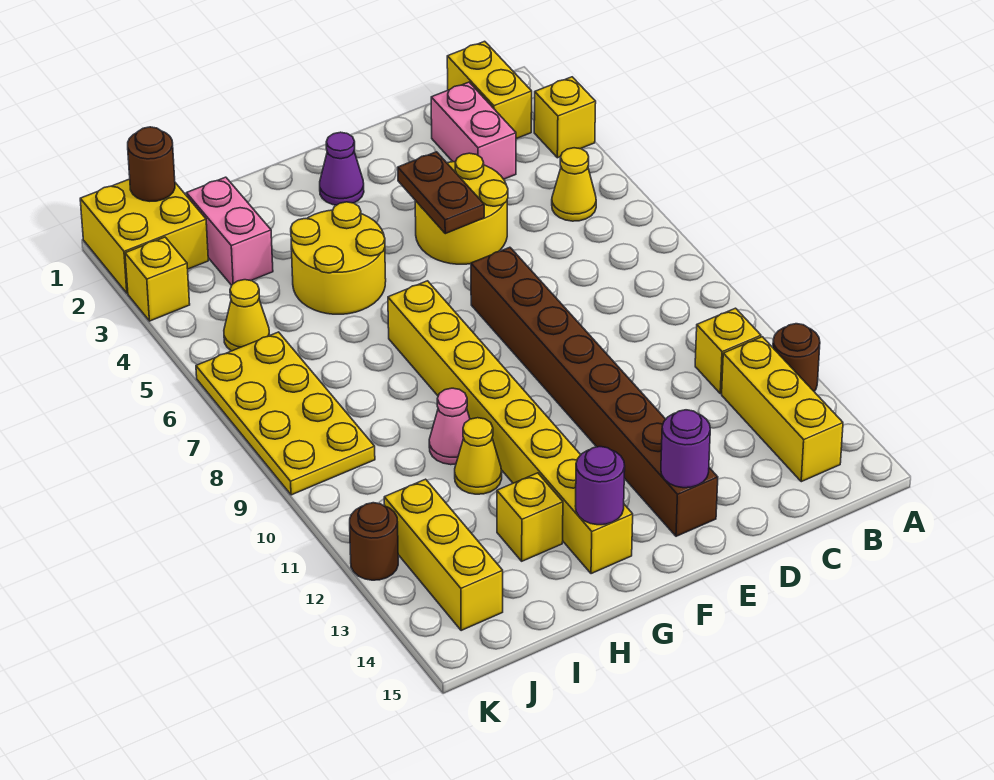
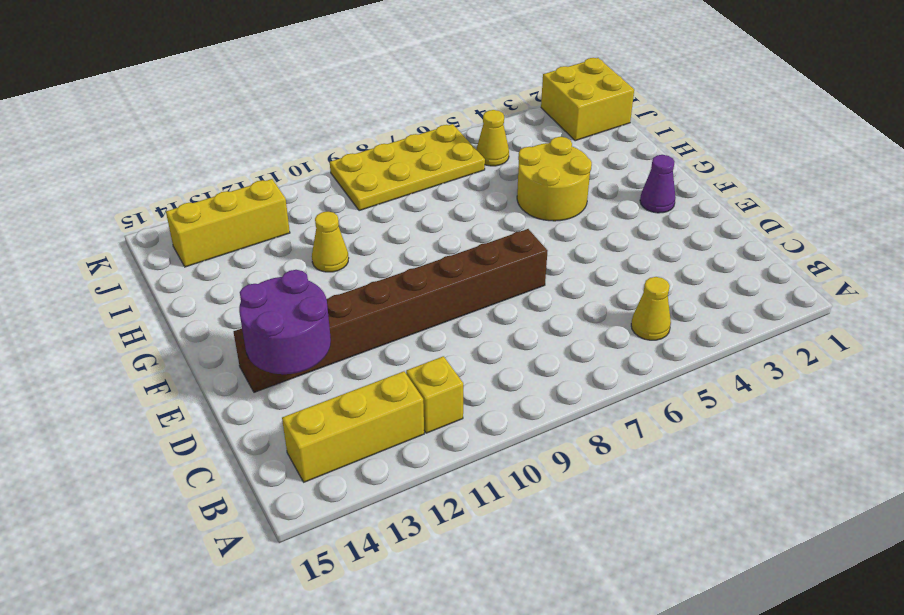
purple round brick D13:E14 level 2 -> purple round brick E14 level 2
none -> yellow brick A3 level 1
none -> brown round brick A12 level 1
none -> yellow brick B1:B2 level 1

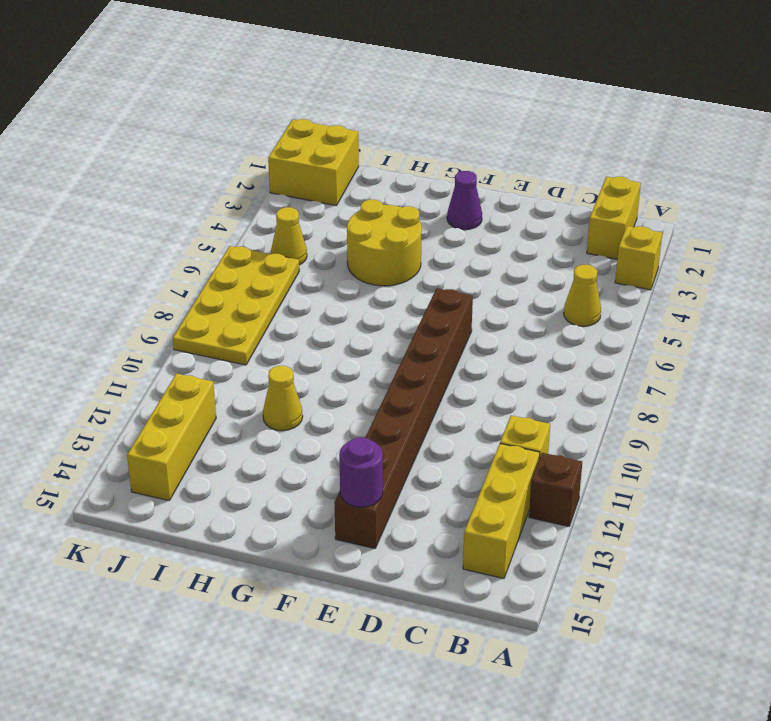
brown brick A12 level 1 -> brown round brick A12 level 1
none -> pink brick C2:C3 level 1
none -> yellow round brick D4:E5 level 1
none -> yellow brick G7:G14 level 1

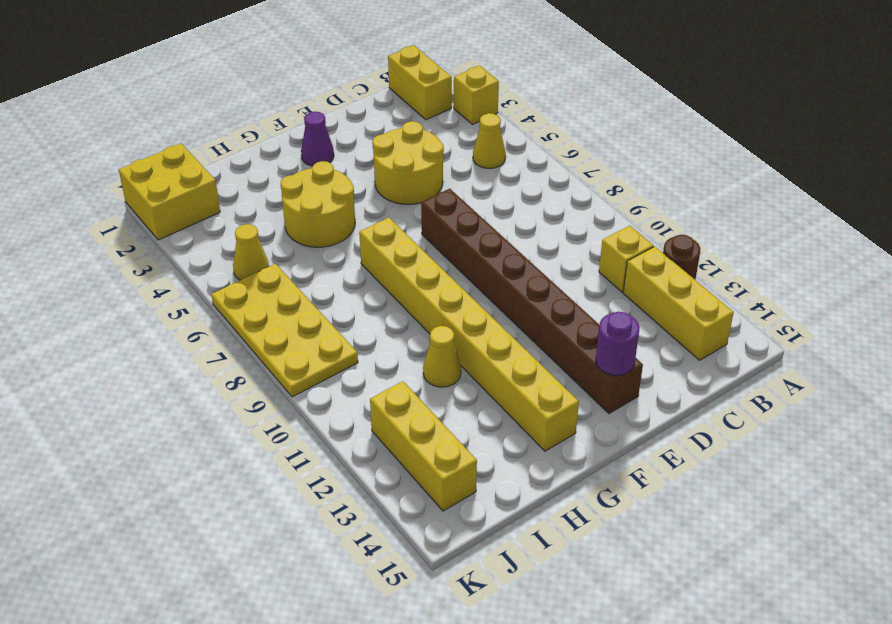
none -> pink brick C2:C3 level 1
none -> pink cone H10 level 1
none -> yellow brick H13 level 1

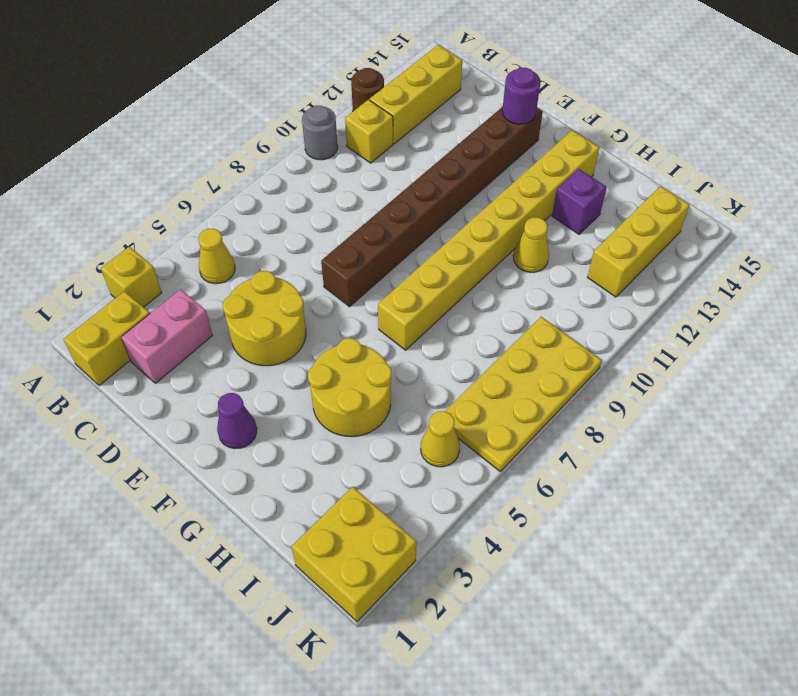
grey round brick A10 level 1 -> none
purple brick H13 level 1 -> yellow brick H13 level 1
none -> pink cone H10 level 1
none -> pink brick I2:I3 level 1
none -> yellow brick K3 level 1

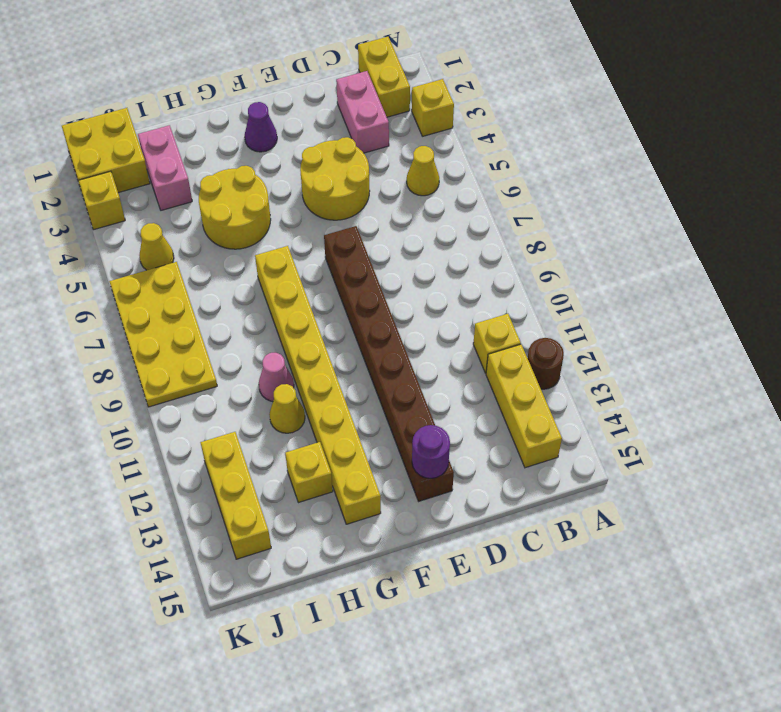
none -> brown round brick K12 level 1
none -> brown plate E4:E5 level 2
none -> purple round brick G14 level 2

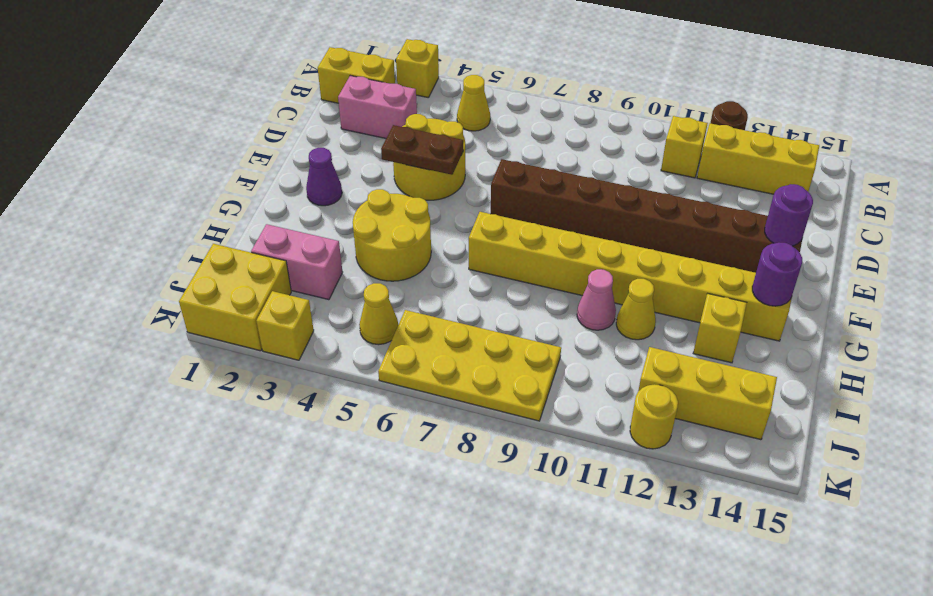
yellow round brick K12 level 1 -> brown round brick K12 level 1
none -> brown round brick J1 level 2

